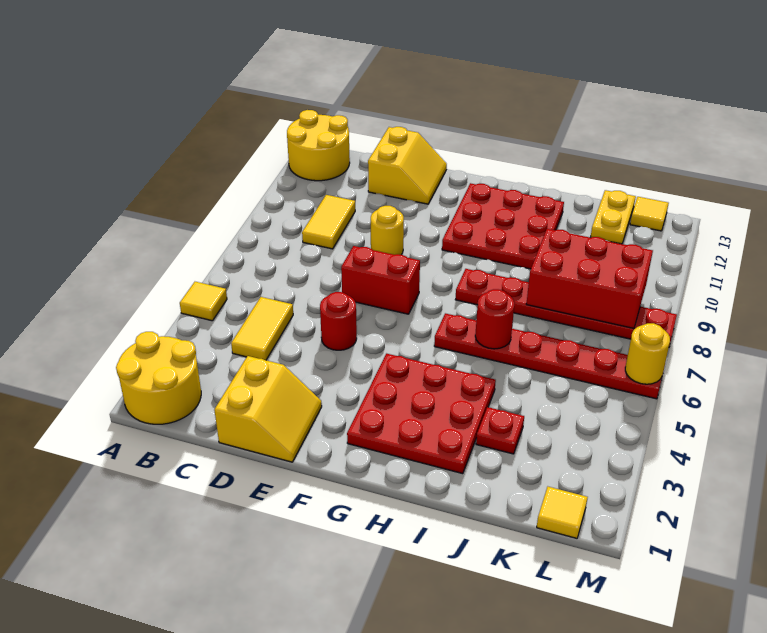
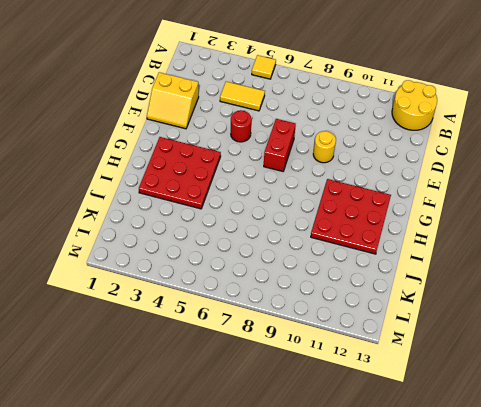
none -> yellow round brick A1:B2 level 1
none -> yellow tile C9:C10 level 1
none -> yellow slope D12:E13 level 1 top D

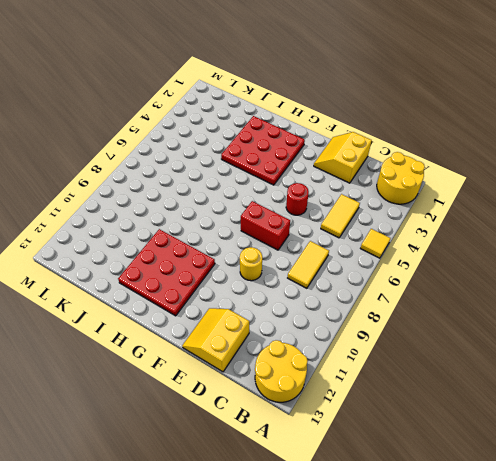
yellow tile C7:C8 level 1 -> yellow tile C9:C10 level 1
none -> red plate H6:M6 level 1
none -> red plate H8:M8 level 1
none -> red plate J3 level 1

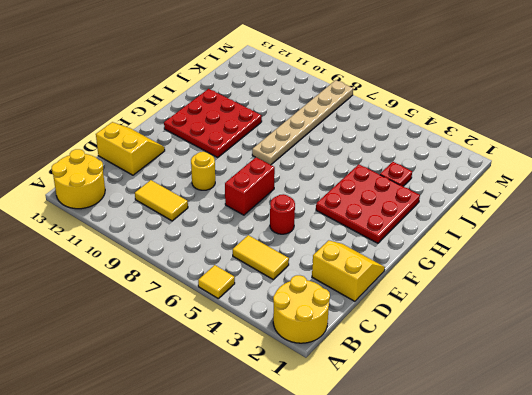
tan plate H8:M8 level 1 -> red plate H8:M8 level 1
none -> red plate H6:M6 level 1
none -> yellow plate K12:K13 level 1
none -> yellow tile L1 level 1

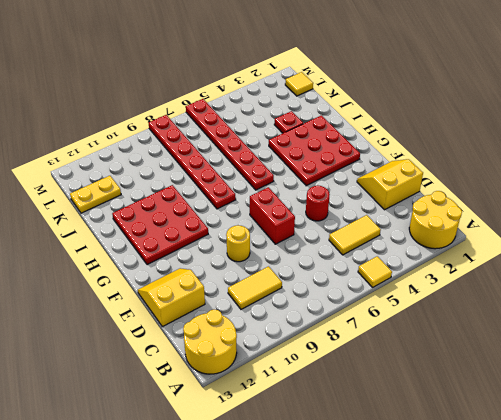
none -> yellow tile L13 level 1
none -> red round brick I6 level 2
none -> red brick J8:L9 level 2

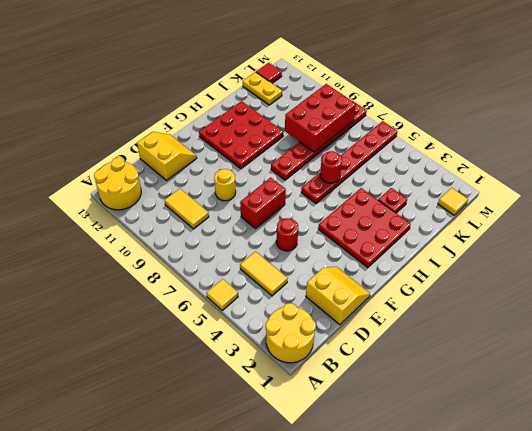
red tile L13 level 1 -> yellow tile L13 level 1
none -> yellow round brick M6 level 2

